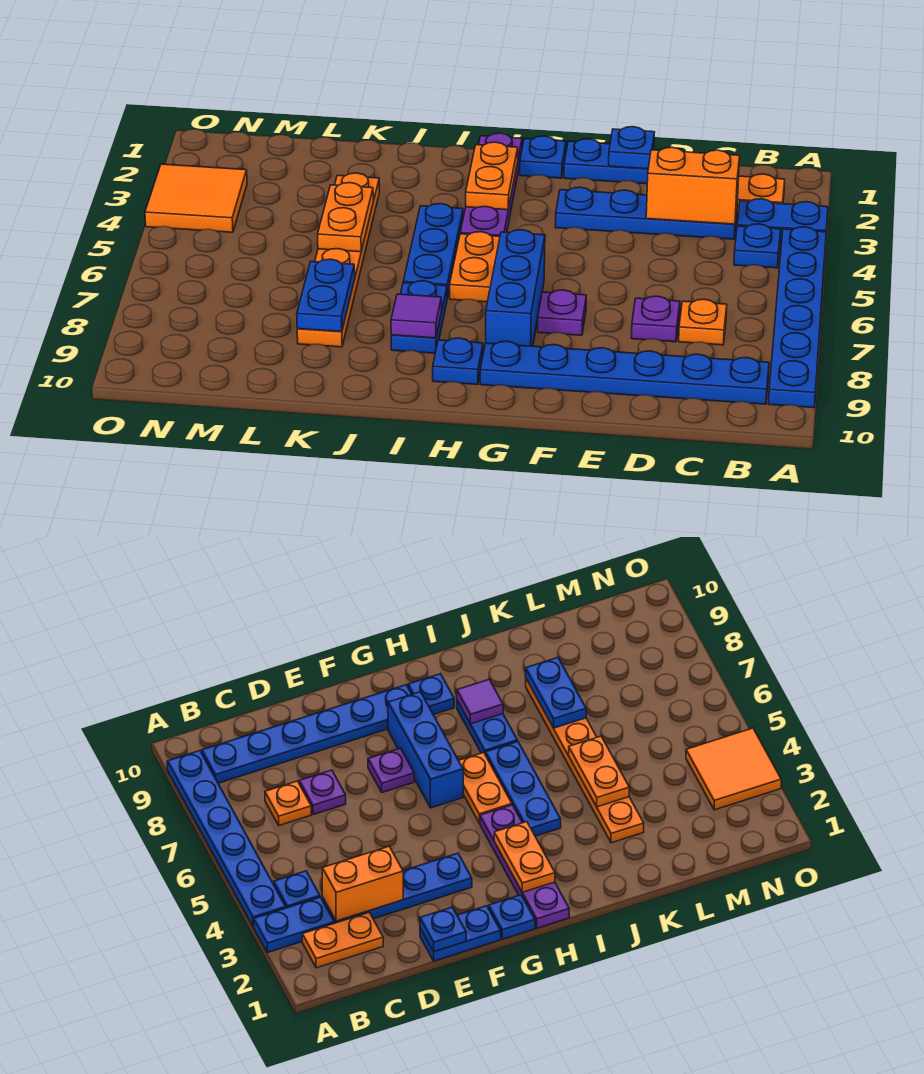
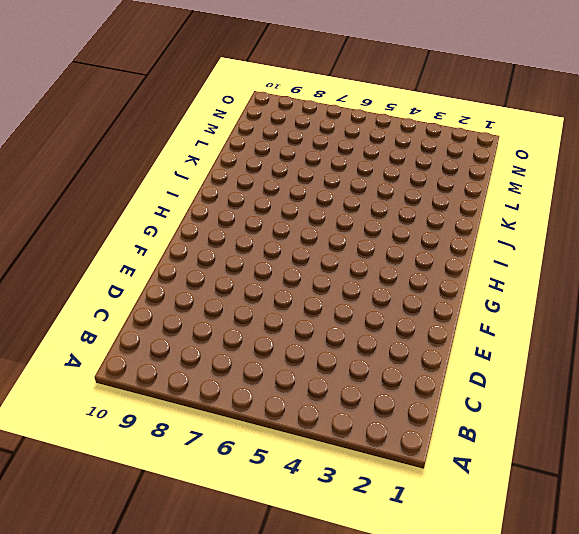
none -> blue plate A3:B3 level 1
none -> blue plate A4:A9 level 1
none -> orange plate B2:C2 level 1

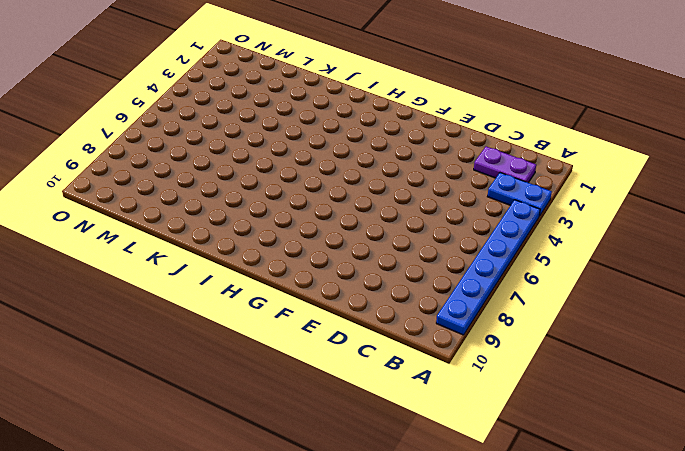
purple plate B2:C2 level 1 -> orange plate B2:C2 level 1
none -> blue plate B4 level 1
none -> blue plate B9:G9 level 1
none -> blue plate C3:F3 level 1

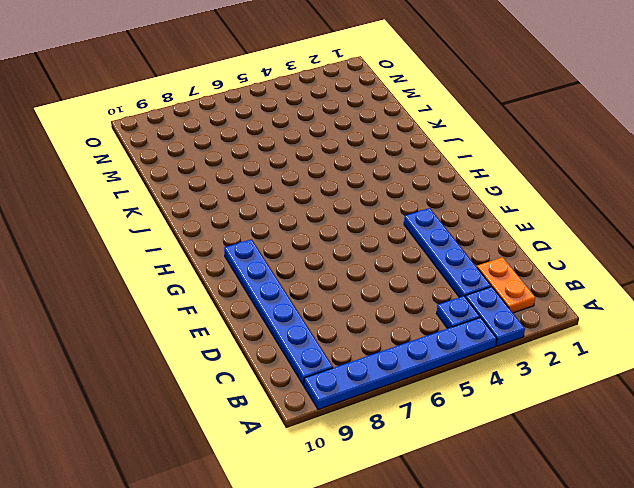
none -> orange plate C7 level 1
none -> purple plate D7 level 1
none -> blue plate E1:F1 level 1

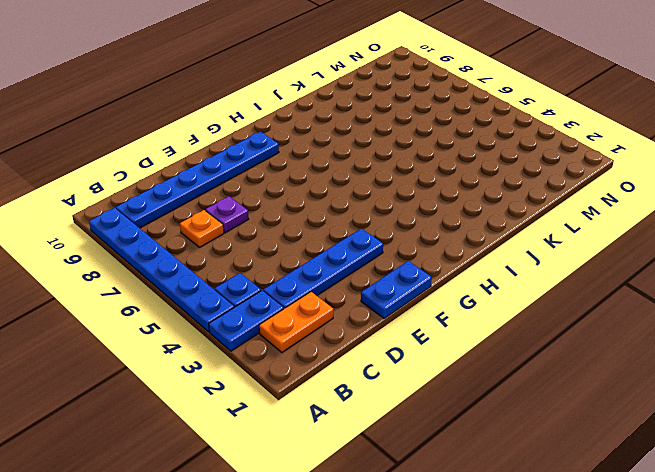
none -> purple plate F7 level 1
none -> blue plate G1 level 1
none -> blue brick G6:G8 level 1

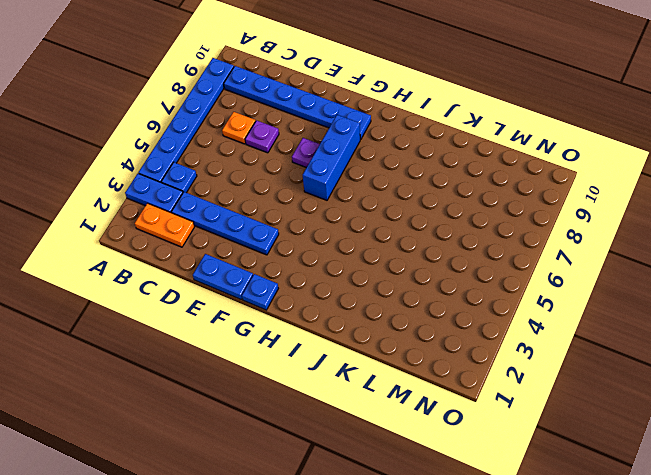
none -> purple plate H1:H4 level 1
none -> orange plate H5:H6 level 1
none -> blue plate H9 level 1

